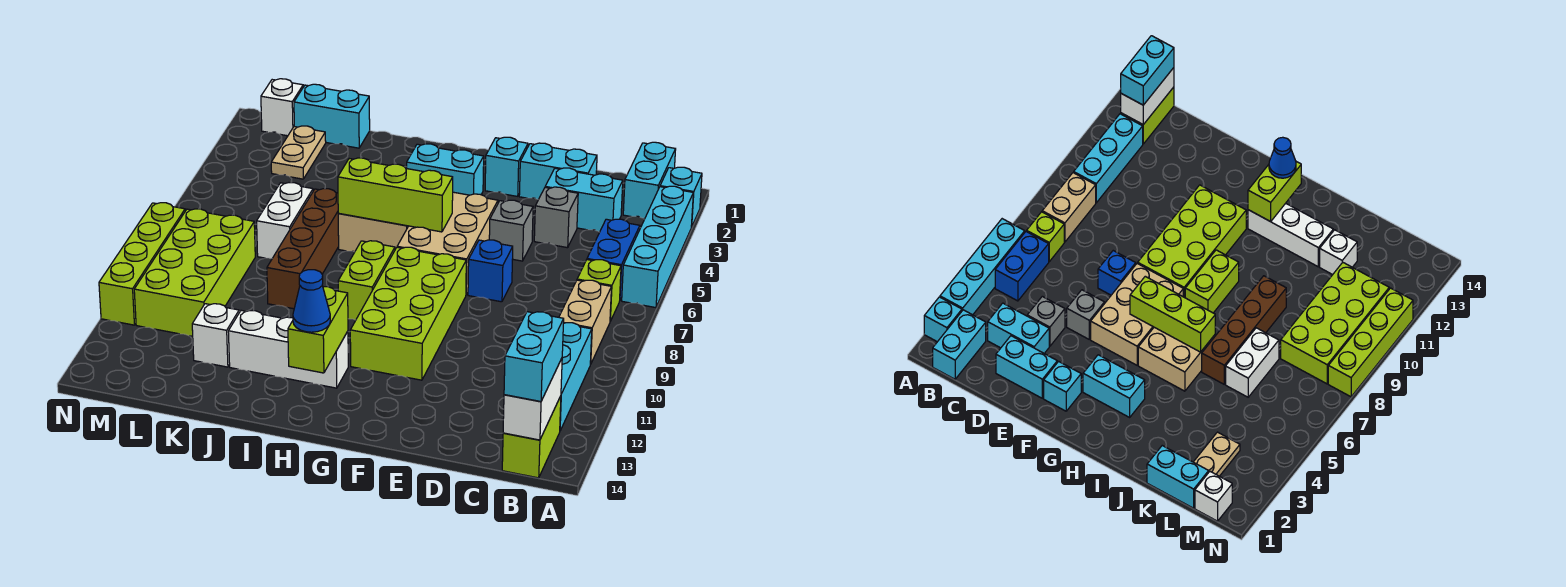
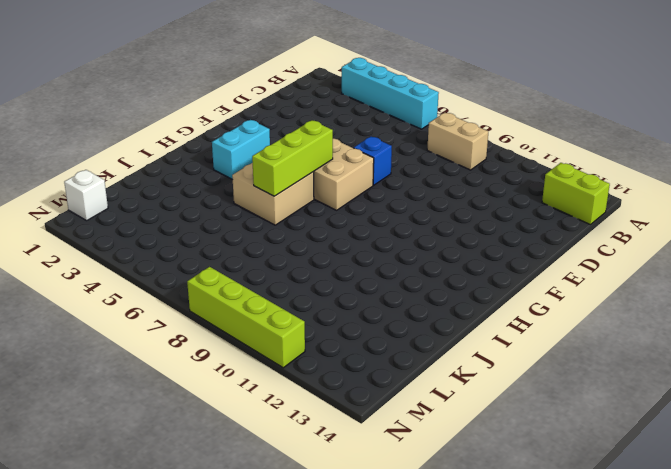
none -> cyan brick A2 level 1
none -> cyan brick B1:B2 level 1
none -> blue brick B5:B6 level 1
none -> lime brick B7 level 1

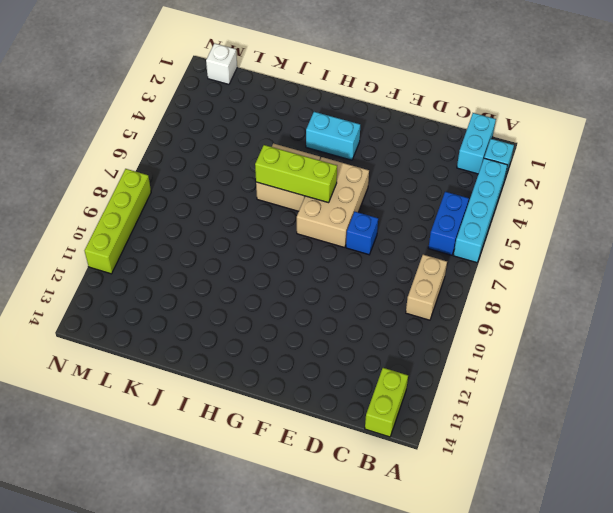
none -> lime brick B7 level 1
none -> cyan brick B10:B12 level 1
none -> cyan brick C3:D3 level 1
none -> cyan brick D2:E2 level 1

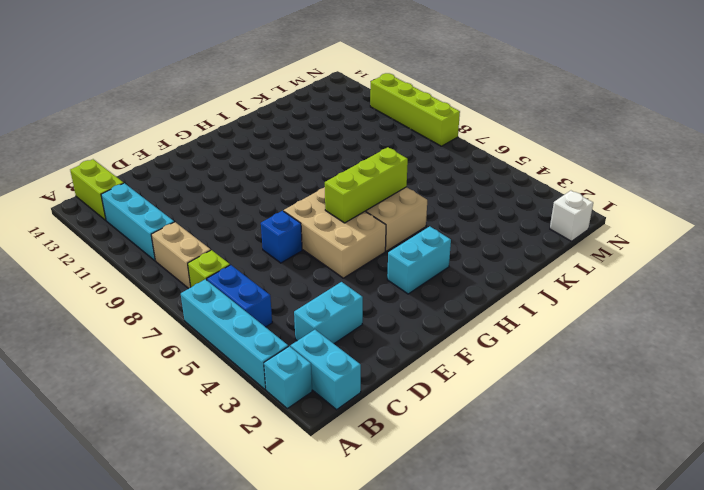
none -> cyan brick D2:E2 level 1
none -> grey brick D4 level 1
none -> grey brick E5 level 1
none -> cyan brick F2 level 1

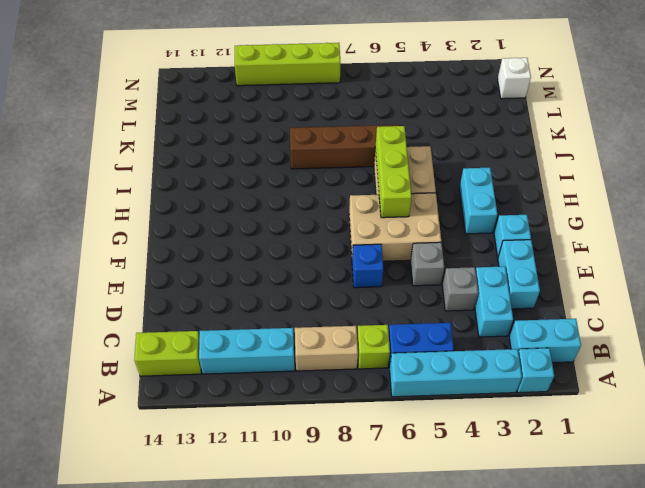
none -> lime brick F8:G11 level 1
none -> lime brick H8:H9 level 1
none -> white brick H12:J12 level 1
none -> cyan brick K1:L1 level 1

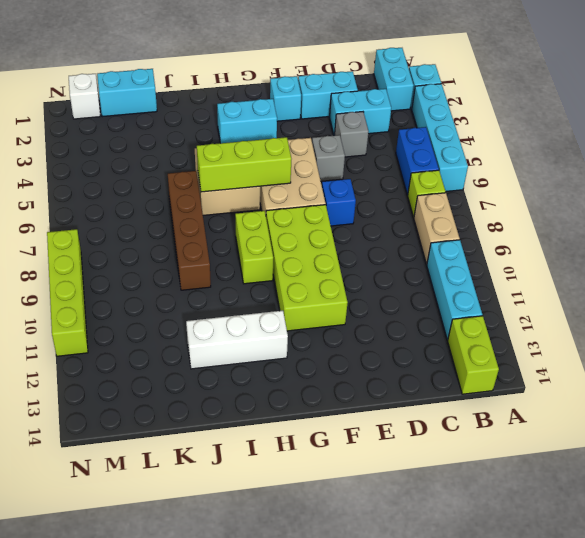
none -> white brick K6:K7 level 1
none -> white brick K12 level 1
none -> tan plate L2:L3 level 1
none -> lime brick L8:M11 level 1

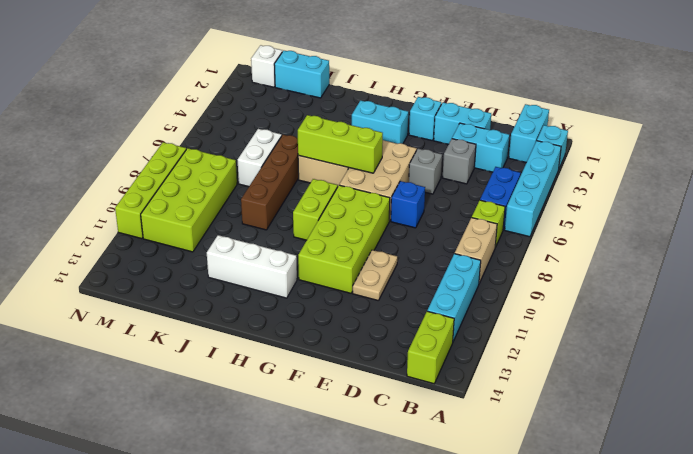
tan plate E10:E11 level 1 -> tan plate L2:L3 level 1
none -> white brick K12 level 1
none -> white brick B13:B14 level 2
none -> lime brick H12:H13 level 2
none -> cyan brick B13:B14 level 3

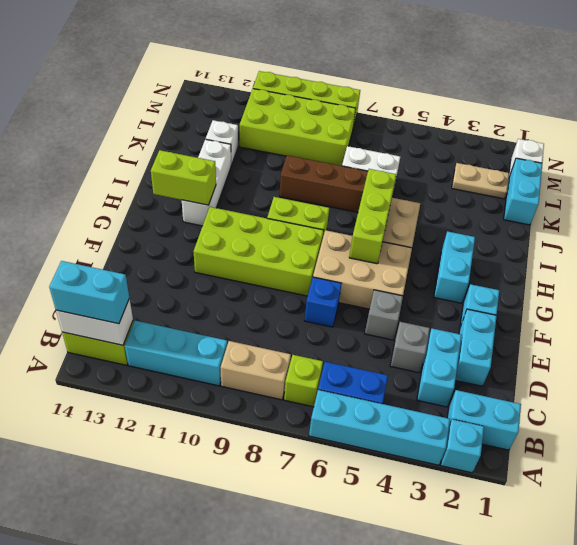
none -> blue cone H13 level 3

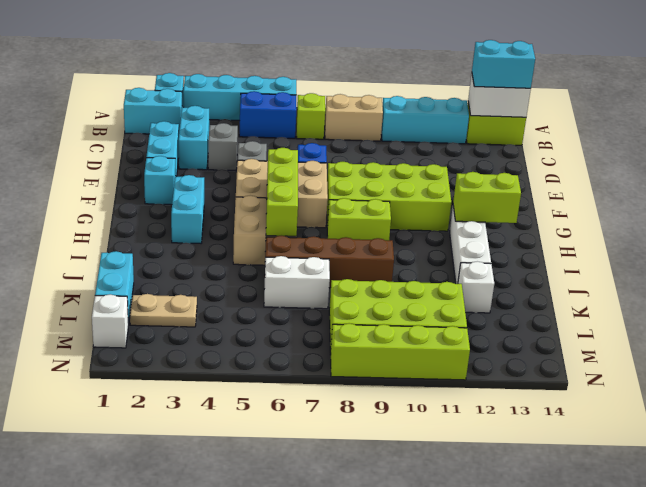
none -> blue cone H13 level 3

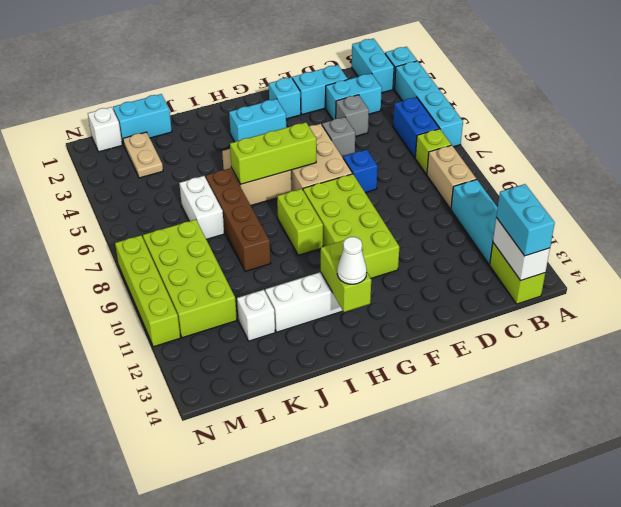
white cone H13 level 3 -> blue cone H13 level 3

